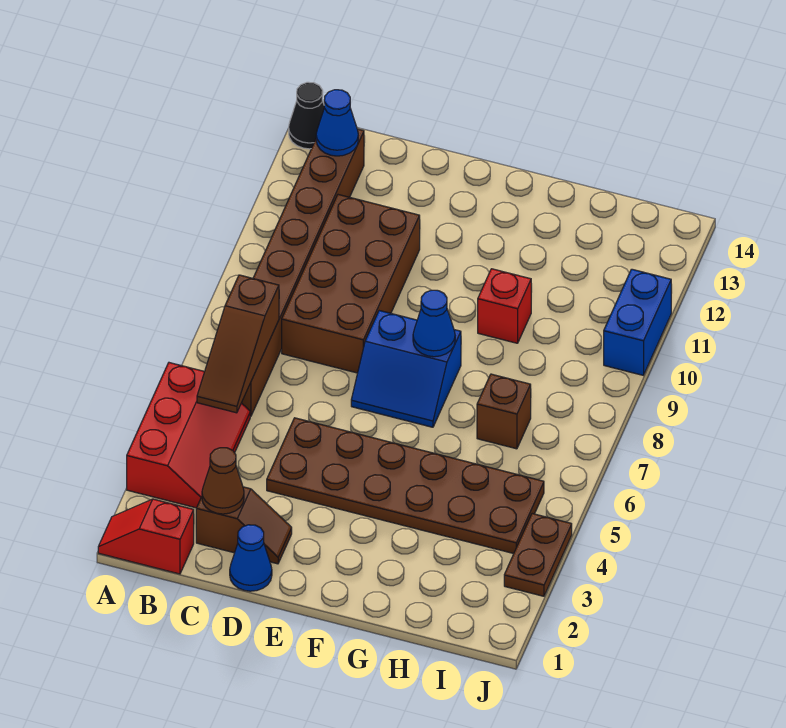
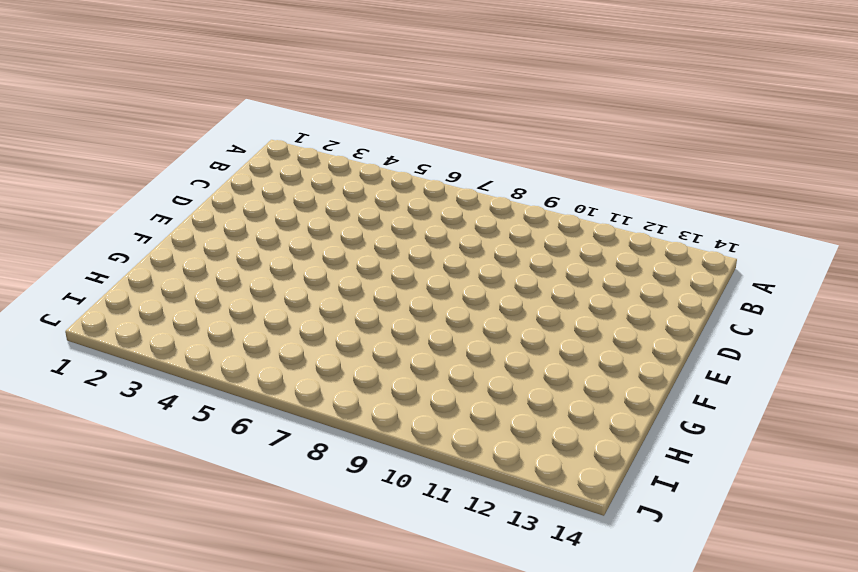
none -> red slope A1:B1 level 1 top B
none -> red slope A3:B5 level 1 top A
none -> black cone A14 level 1

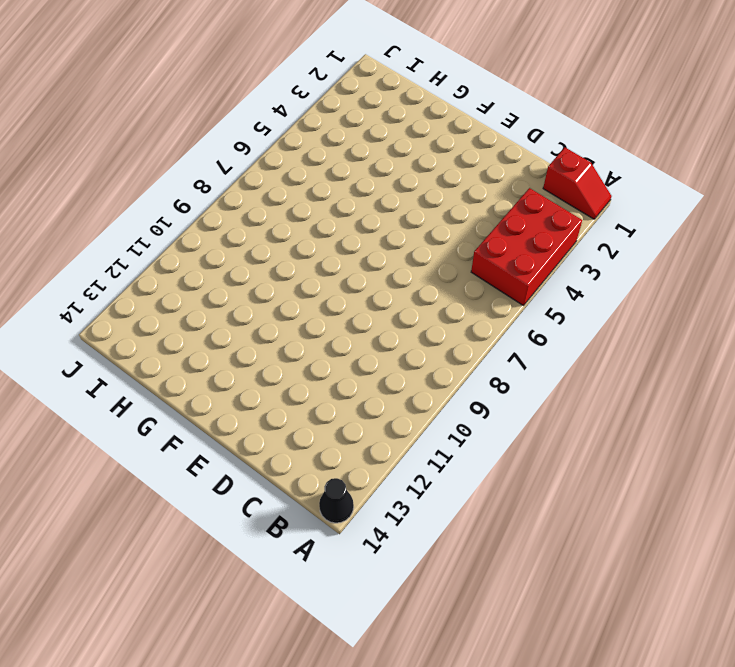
red brick A3:B5 level 1 -> red slope A3:B5 level 1 top A
none -> brown brick B6:B13 level 1
none -> brown slope C2:D2 level 1 top C
none -> brown brick C8:D11 level 1

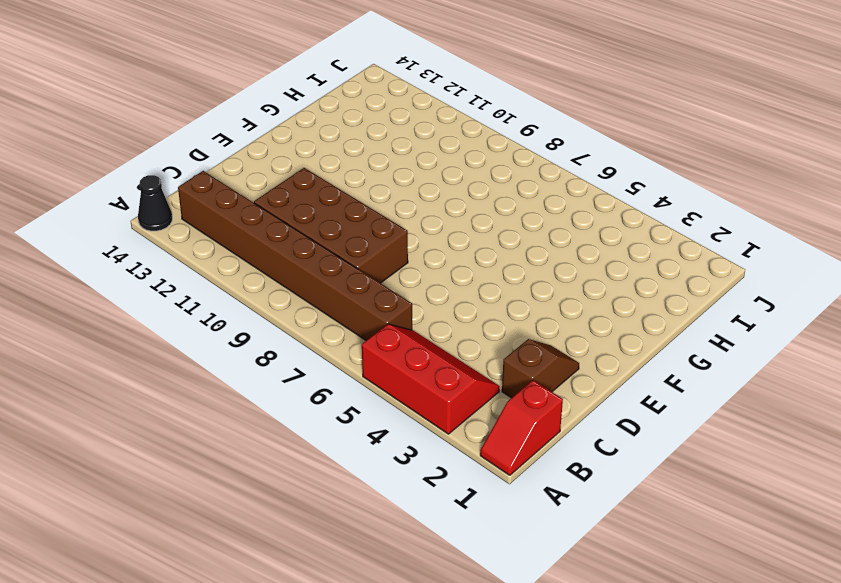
none -> blue cone D1 level 1
none -> brown plate D4:I5 level 1
none -> blue slope E7:F8 level 1 top 8

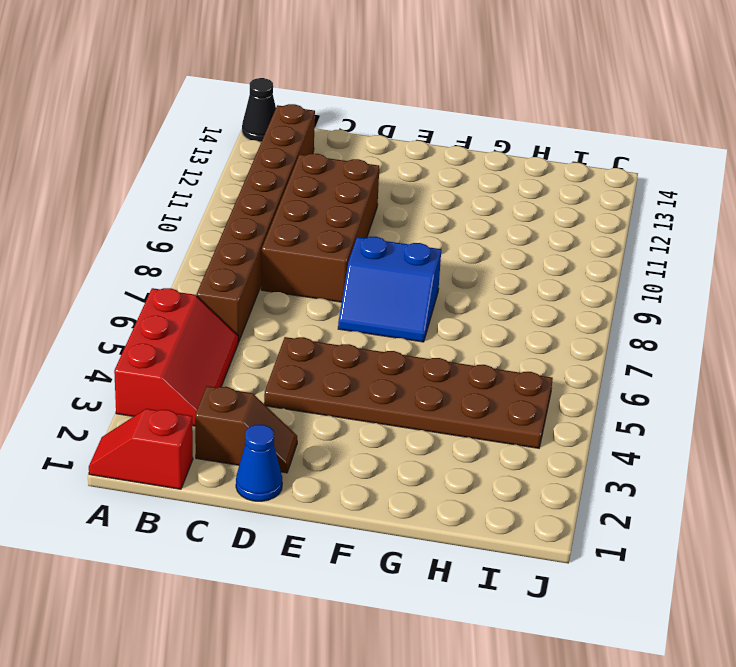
none -> red brick G10 level 1
none -> brown brick H7 level 1
none -> brown plate J3:J4 level 1

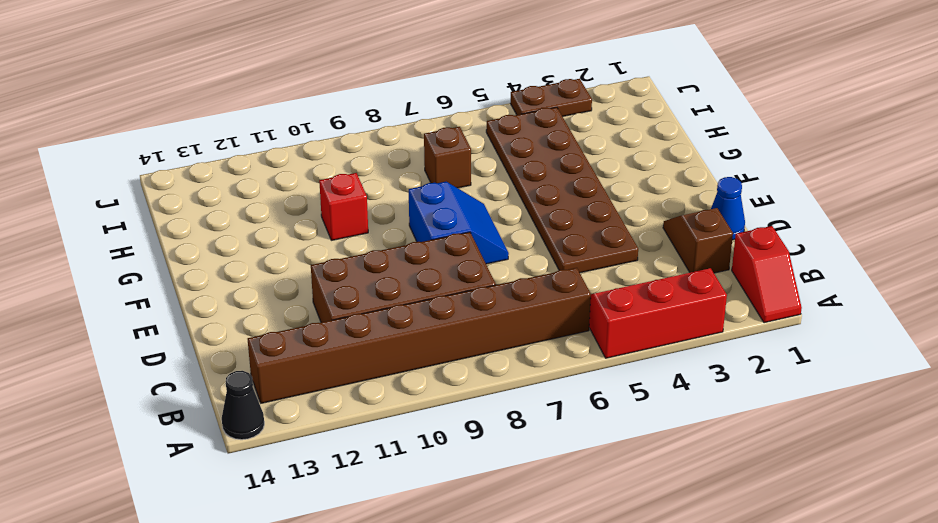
none -> blue brick J10:J11 level 1
none -> brown slope B5:B7 level 2 top 7
none -> blue cone B13 level 2

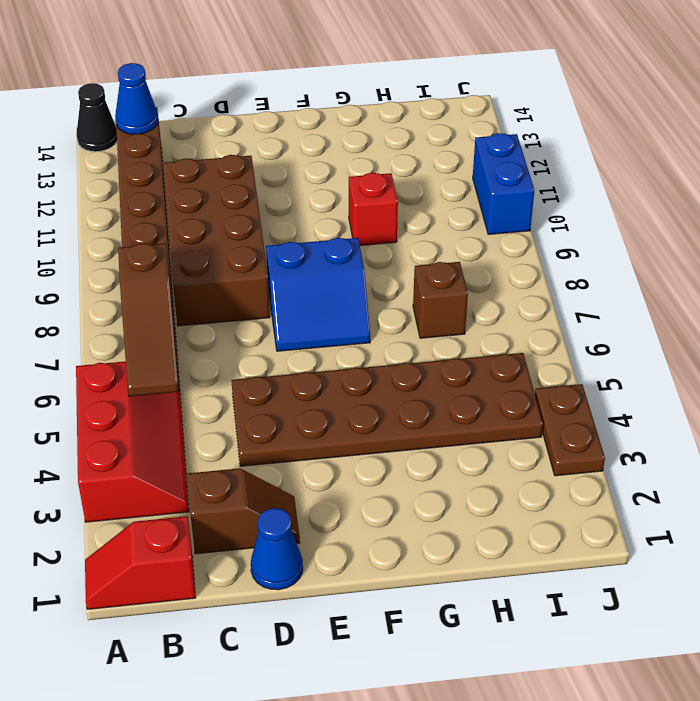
none -> brown cone C2 level 2
none -> blue cone F8 level 2

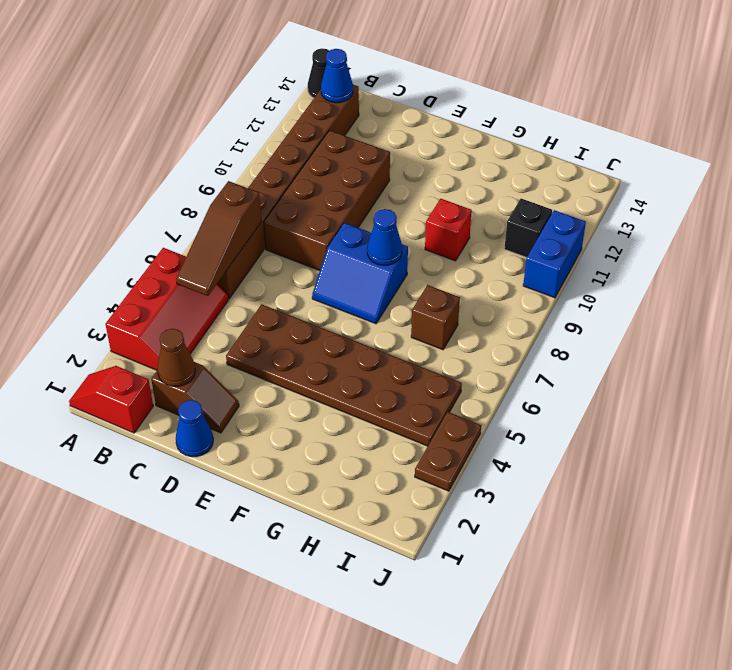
black brick I11 level 1 -> none

